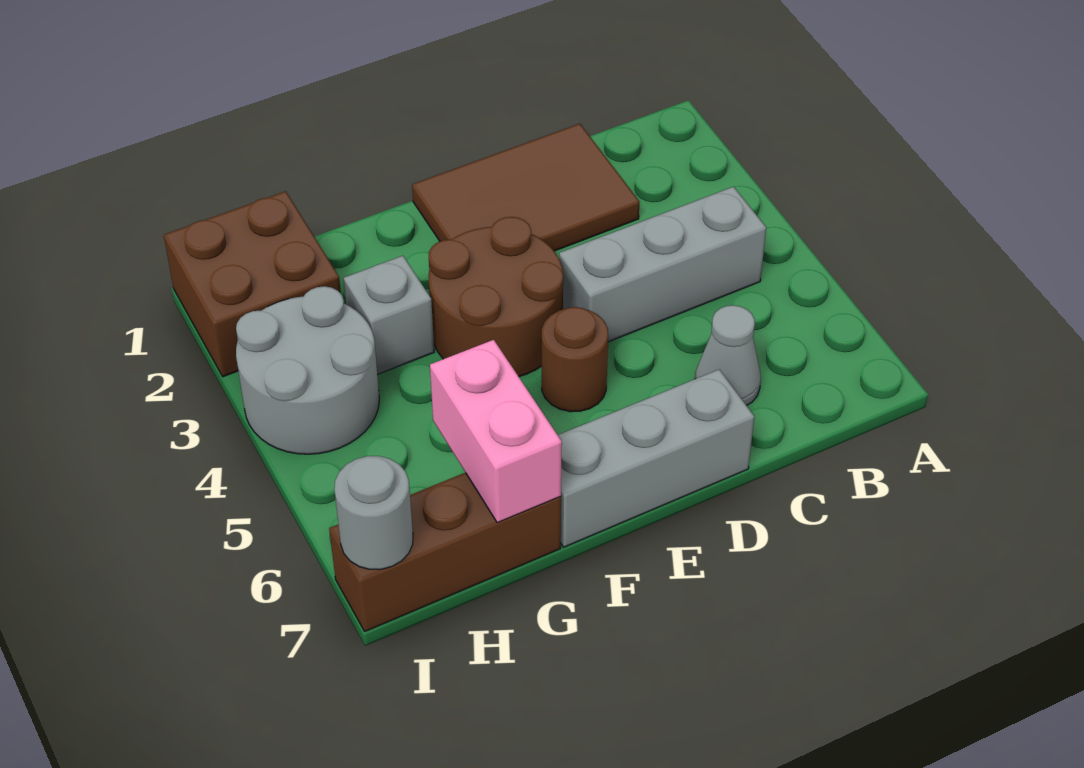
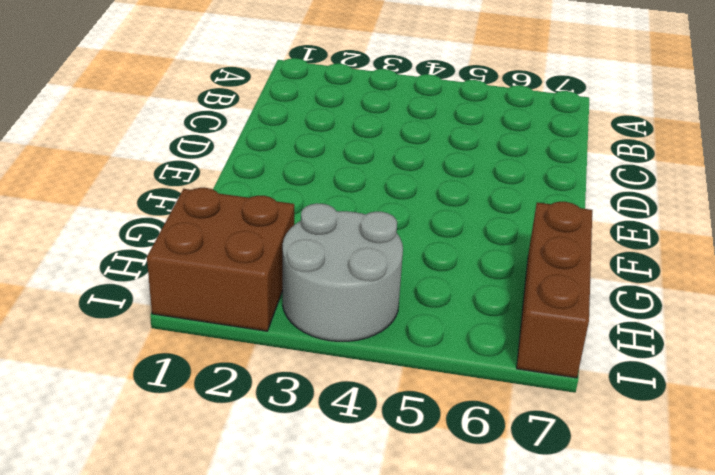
none -> grey brick B4:D4 level 1
none -> brown tile C1:E2 level 1
none -> grey cone C6 level 1

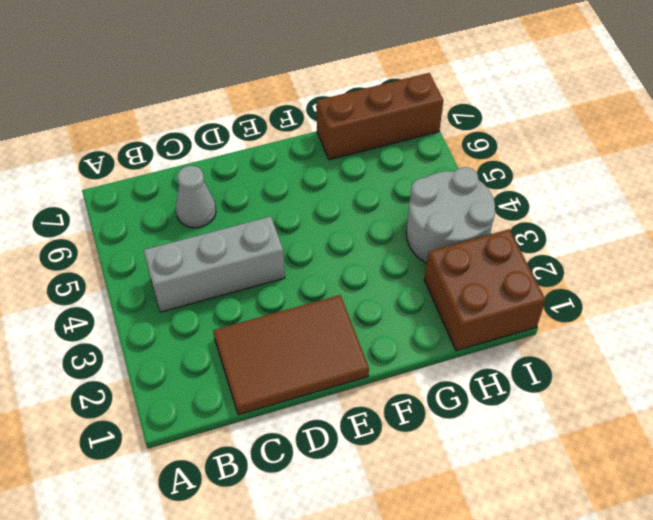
none -> grey brick D7:F7 level 1
none -> brown round brick E3:F4 level 1
none -> brown round brick E5 level 1

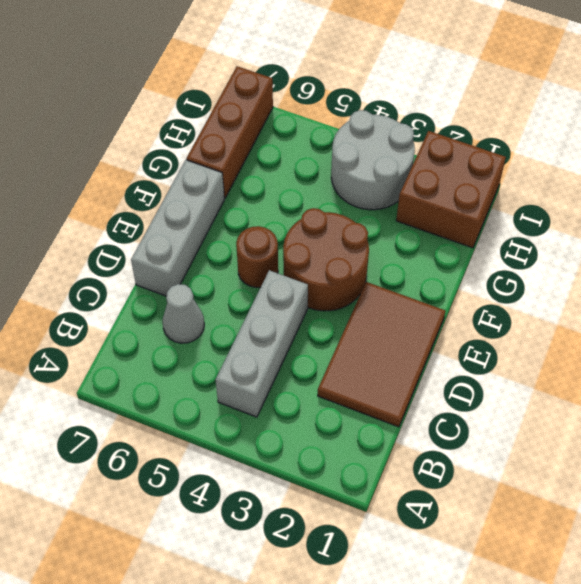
none -> grey brick G3 level 1
none -> pink brick G6:G7 level 2
none -> grey round brick I7 level 2

